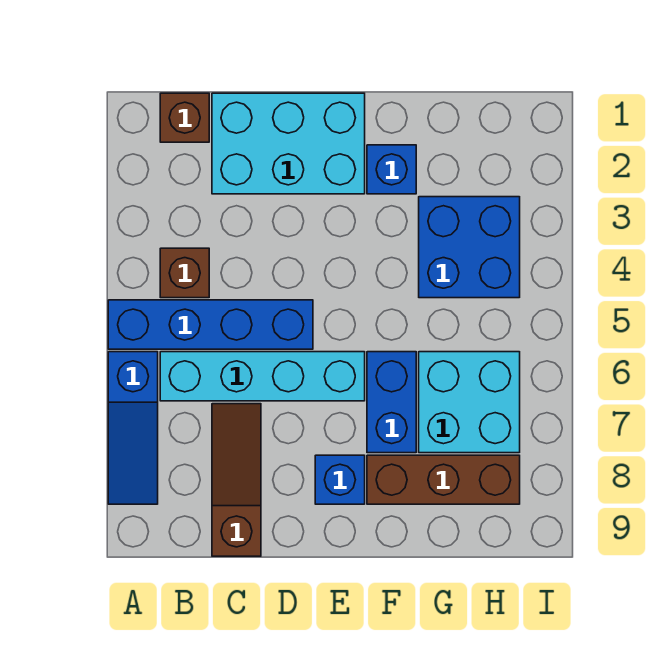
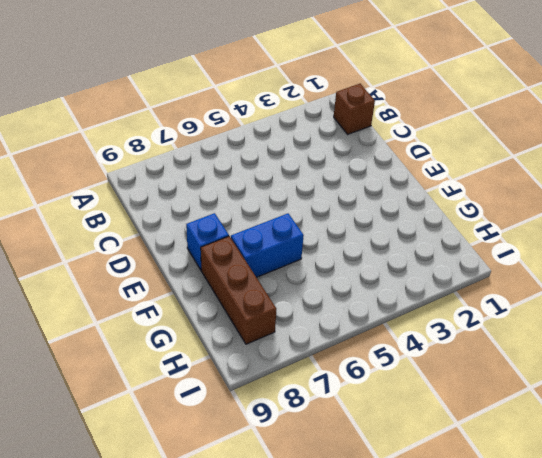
none -> blue brick A5:D5 level 1
none -> blue slope A6:A8 level 1 top 6
none -> brown brick B4 level 1

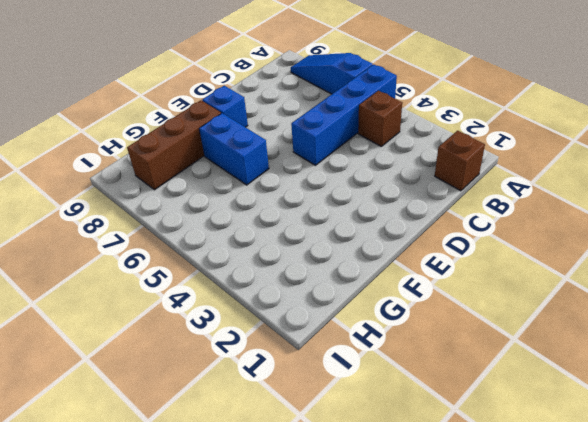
none -> cyan brick B6:E6 level 1
none -> cyan brick C1:E2 level 1
none -> brown slope C7:C9 level 1 top 9

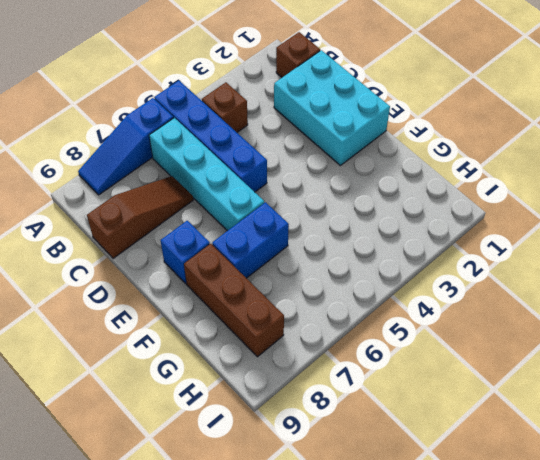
none -> blue brick F2 level 1
none -> blue brick G3:H4 level 1
none -> cyan brick G6:H7 level 1

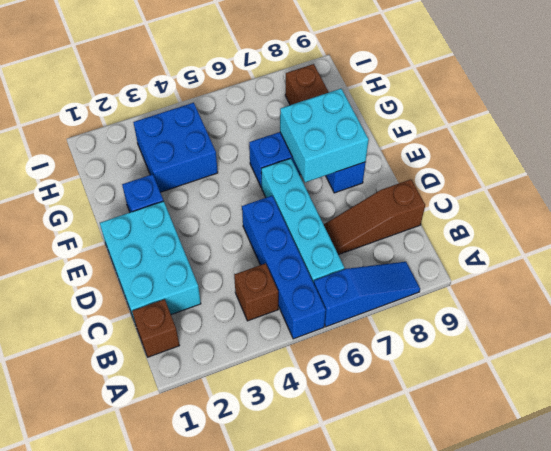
cyan brick E7:F8 level 2 -> cyan brick G6:H7 level 1

